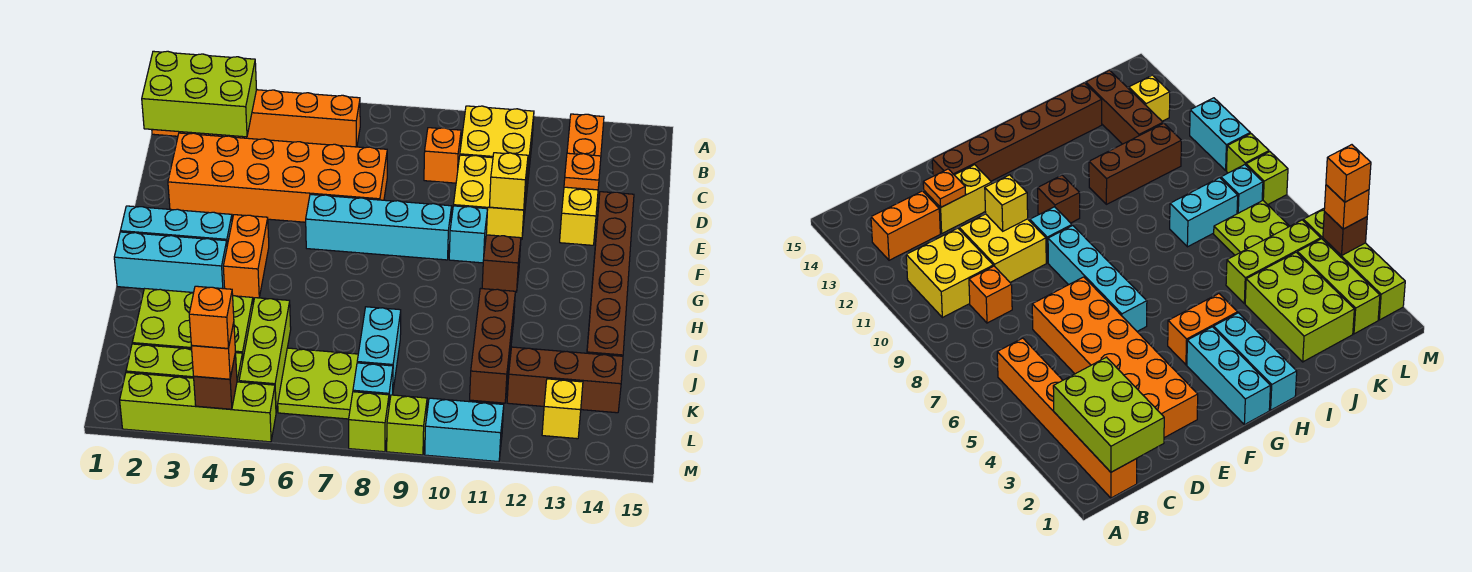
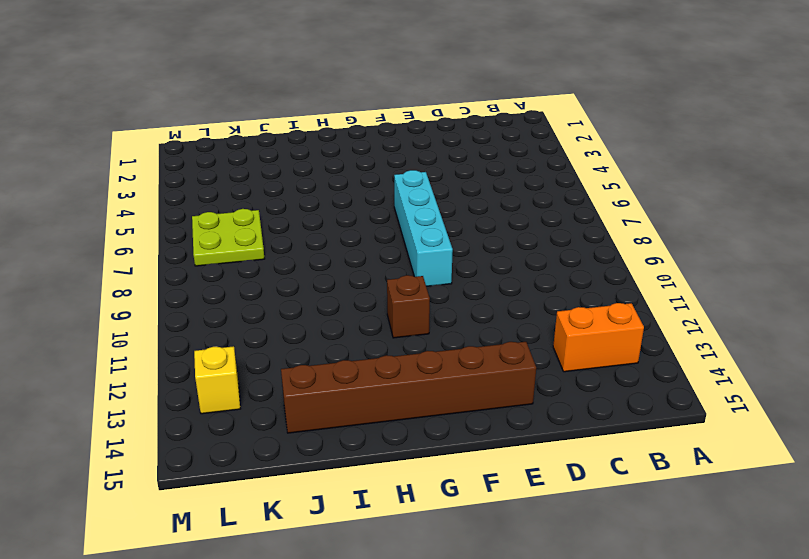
none -> orange brick B1:B6 level 1
none -> yellow brick B10:C11 level 1
none -> orange brick C9 level 1
none -> orange brick D2:E7 level 1

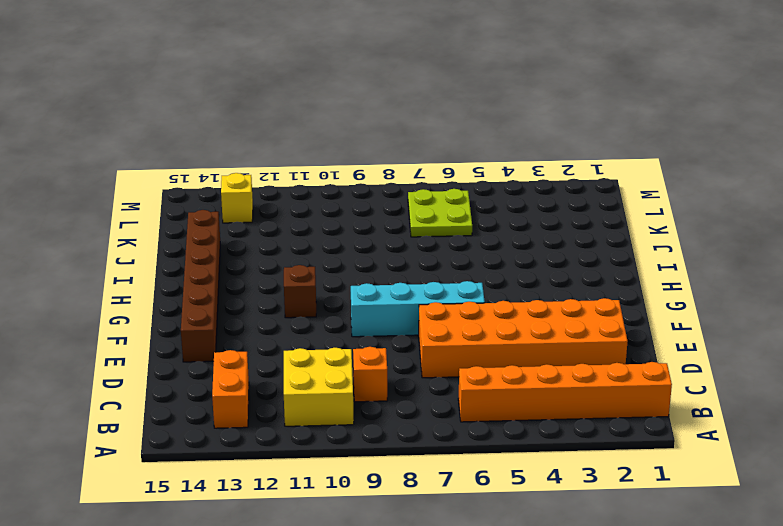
none -> yellow brick D10:E11 level 1
none -> yellow brick D13:E13 level 1
none -> cyan brick F10 level 1
none -> cyan brick G1:G3 level 1

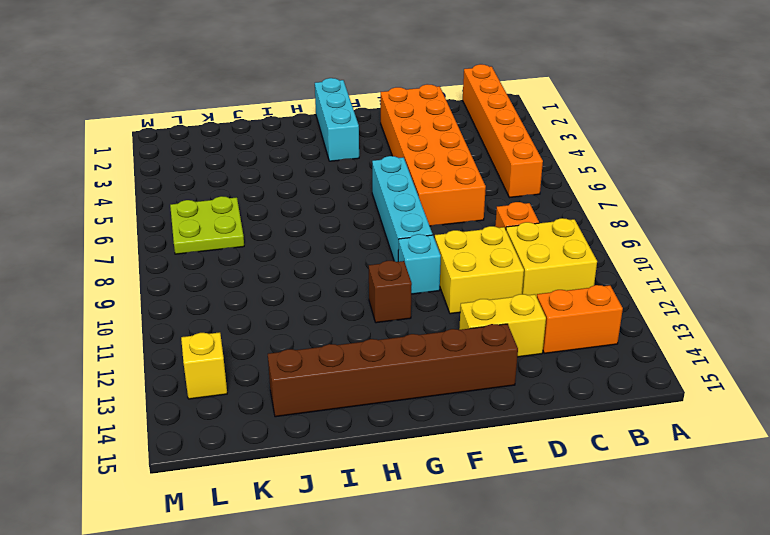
none -> orange brick G4:H4 level 1
none -> cyan brick H1:H3 level 1
none -> brown brick I11:K11 level 1
none -> lime brick J2:K4 level 1

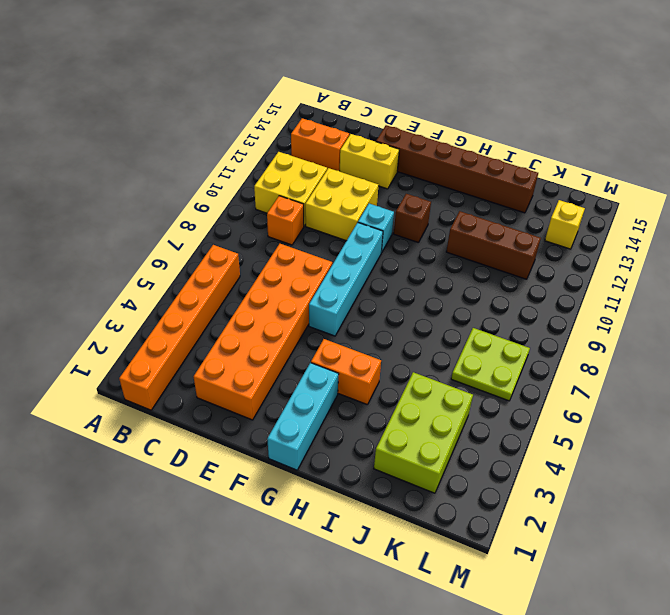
none -> cyan brick H1:H3 level 1
none -> lime brick J5:L5 level 1
none -> cyan brick J8:K8 level 1
none -> brown brick K12:K14 level 1

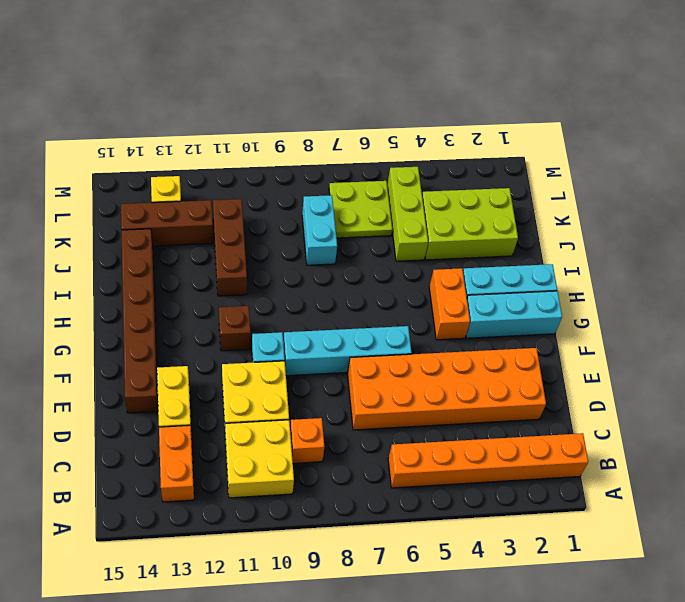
none -> lime brick L2:L4 level 1
none -> cyan brick L8 level 1
none -> lime brick M2:M5 level 1
none -> lime brick M8 level 1

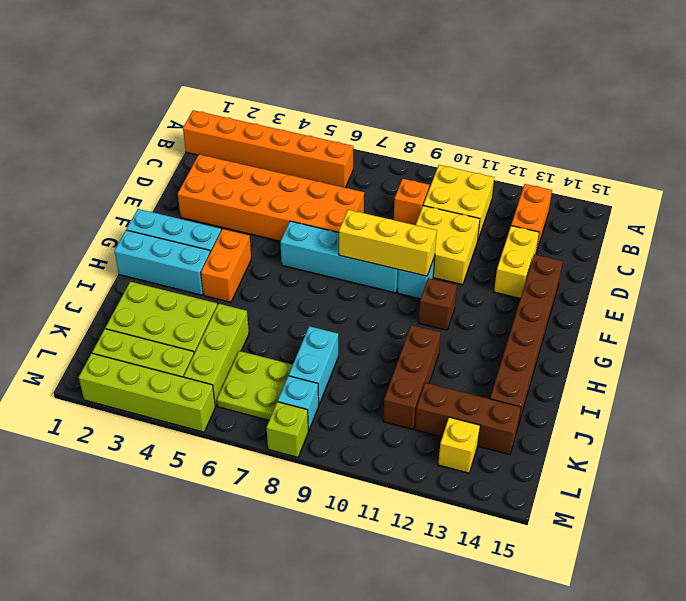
yellow brick F8:F10 level 2 -> none
none -> lime brick M9 level 1
none -> cyan brick M10:M11 level 1
none -> lime brick B1:C3 level 2
none -> orange plate D13 level 2

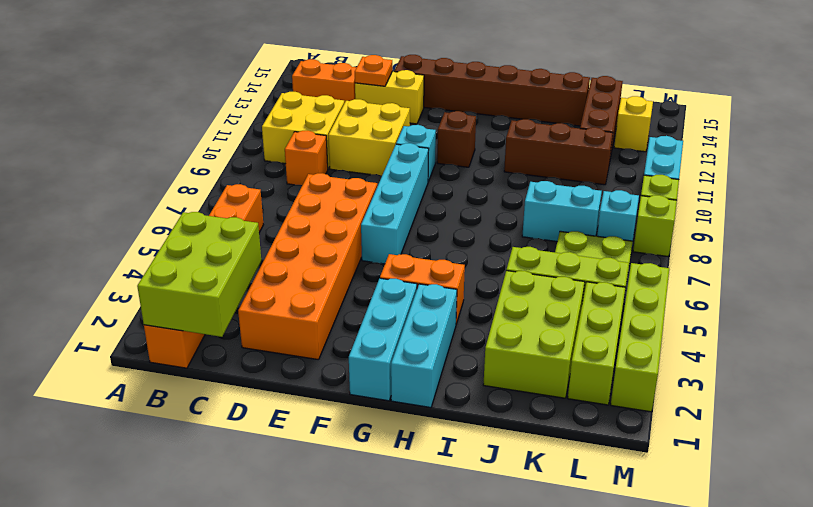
none -> yellow brick E11 level 2
none -> brown brick M4 level 2
none -> orange brick M4 level 3
none -> orange brick M4 level 4

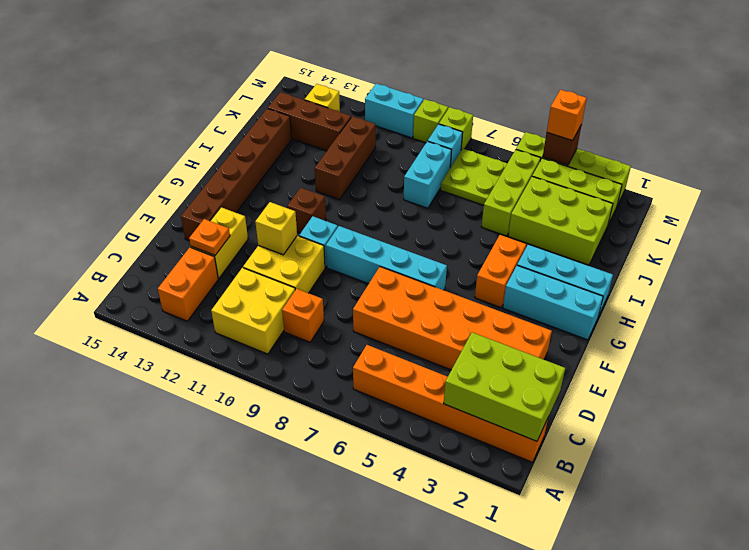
none -> orange brick M4 level 4

